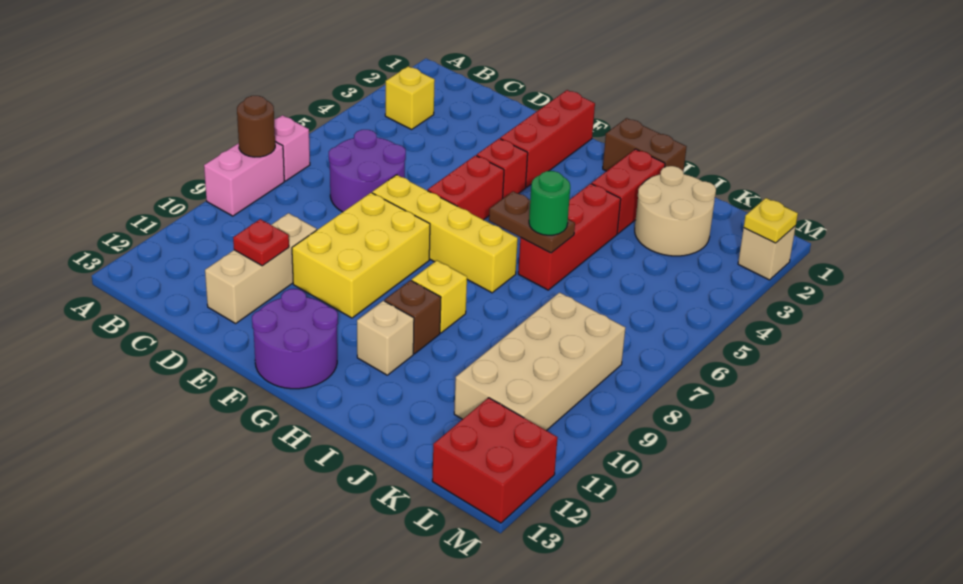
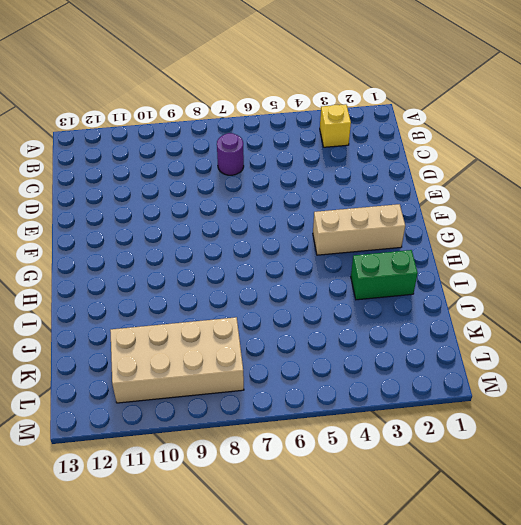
purple round brick C7 level 1 -> purple round brick C6:D7 level 1
tan brick G2:G4 level 1 -> tan brick D10:D12 level 1
green brick I2:I3 level 1 -> red brick I2:I3 level 1
none -> pink brick A7 level 1
none -> pink brick A8:A9 level 1
none -> yellow brick E7:H7 level 1

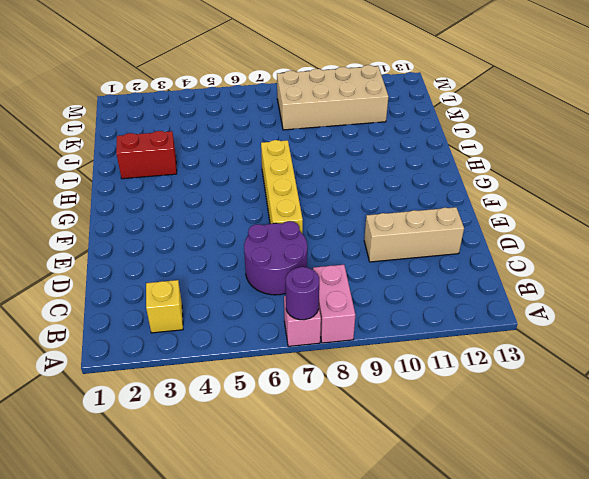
purple round brick A7 level 2 -> none
pink brick A8:B8 level 1 -> pink brick A8:A9 level 1
none -> yellow brick E8:F10 level 1
none -> red brick F1:F3 level 1
none -> red brick F4 level 1

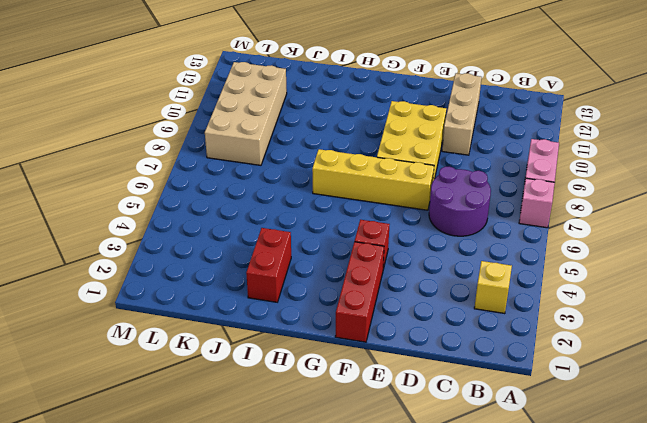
none -> red brick F5:F6 level 1
none -> purple round brick F12:G13 level 1
none -> brown brick H1:I1 level 1

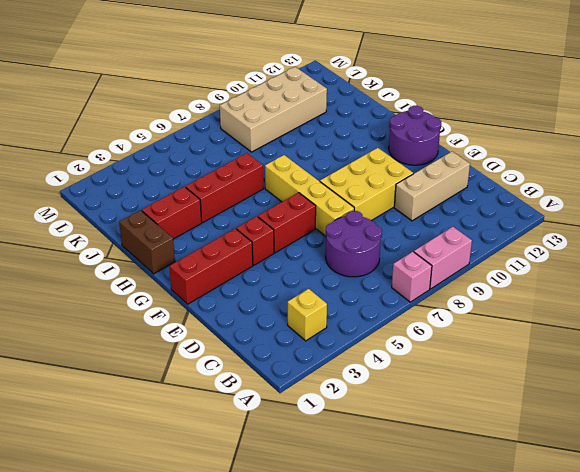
none -> yellow brick H9 level 1
none -> brown brick H10 level 1
none -> tan brick H11 level 1

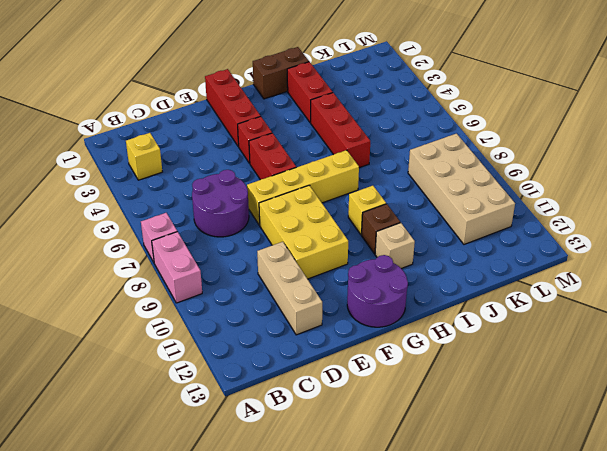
none -> tan round brick J2:K3 level 1
none -> red brick L12:M13 level 1
none -> tan brick M2 level 1

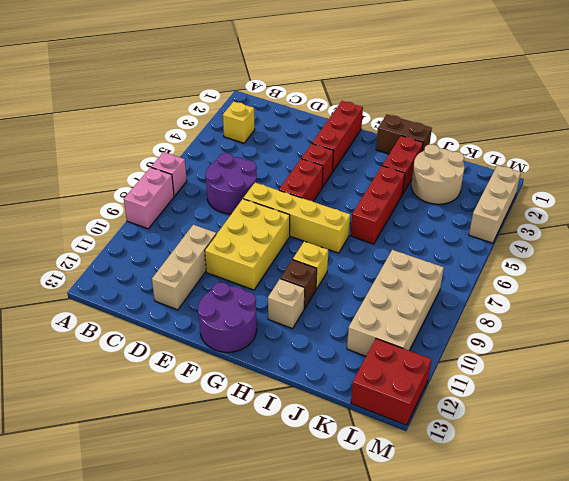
tan brick M2:M4 level 1 -> tan brick M2 level 1
none -> brown round brick A8 level 2
none -> red plate D11 level 2
none -> brown plate H6:I6 level 2

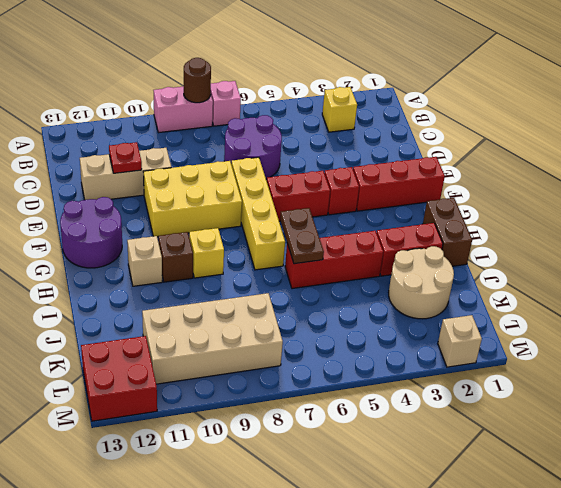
none -> yellow plate M2 level 2
none -> green round brick I6 level 3

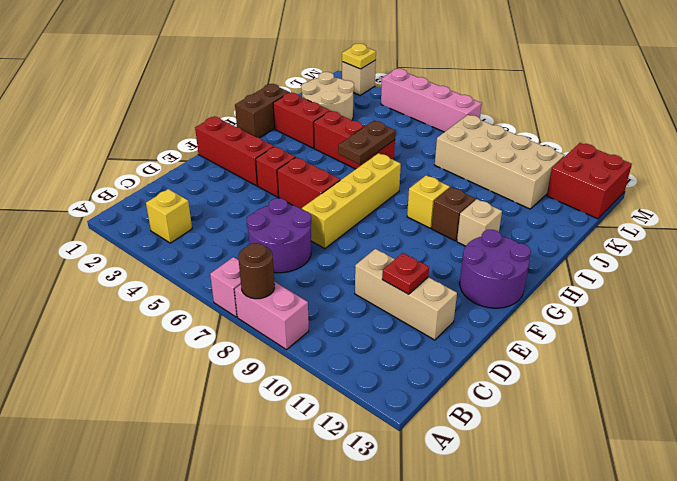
pink brick M4:M7 level 1 -> none
none -> yellow brick E8:F10 level 1
none -> green round brick I6 level 3

